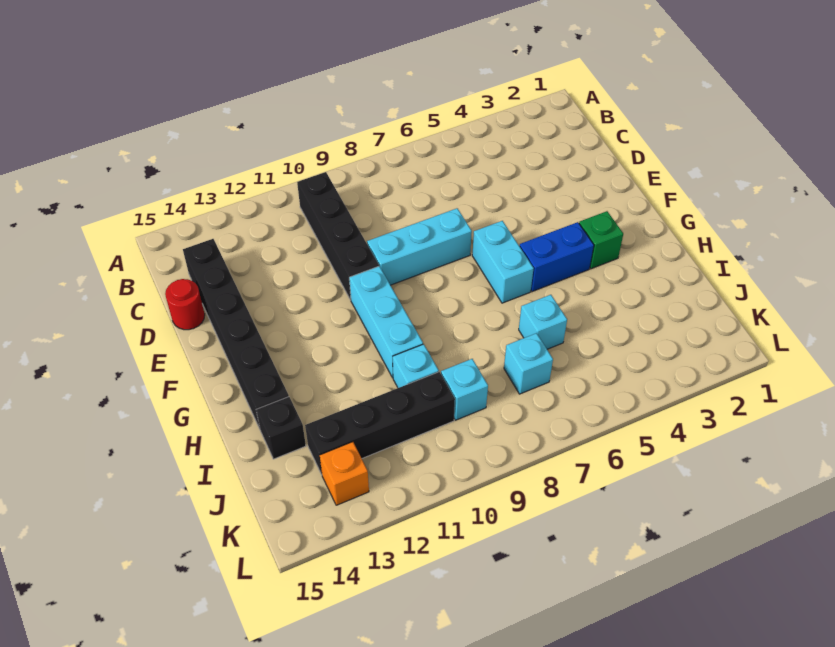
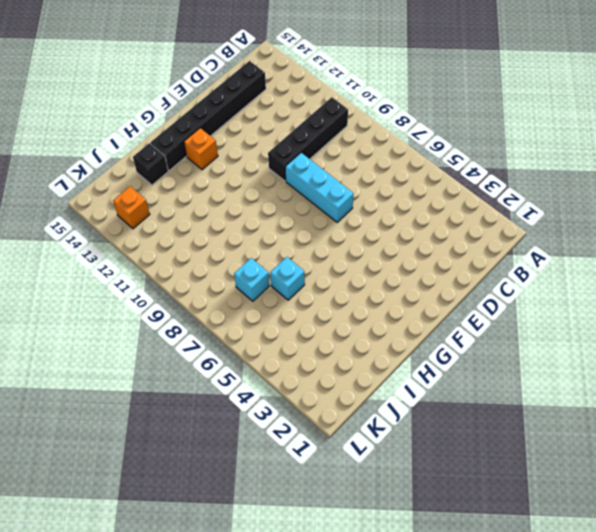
orange brick G13 level 1 -> none
none -> red round brick D15 level 1
none -> cyan brick F6:G6 level 1
none -> cyan brick F10:H10 level 1

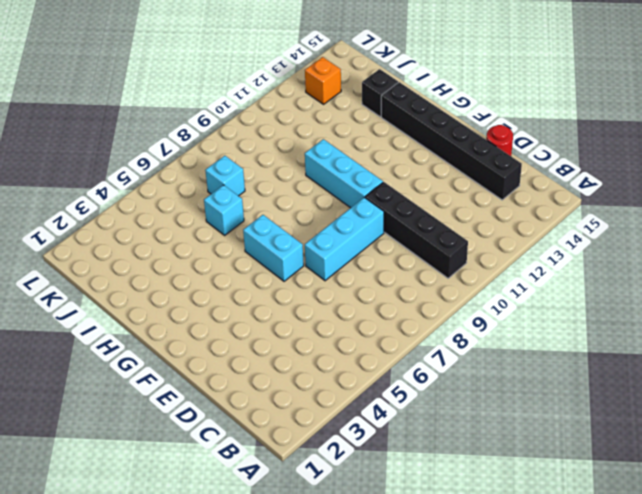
none -> green brick G3 level 1
none -> blue brick G4:G5 level 1
none -> cyan brick I10 level 1

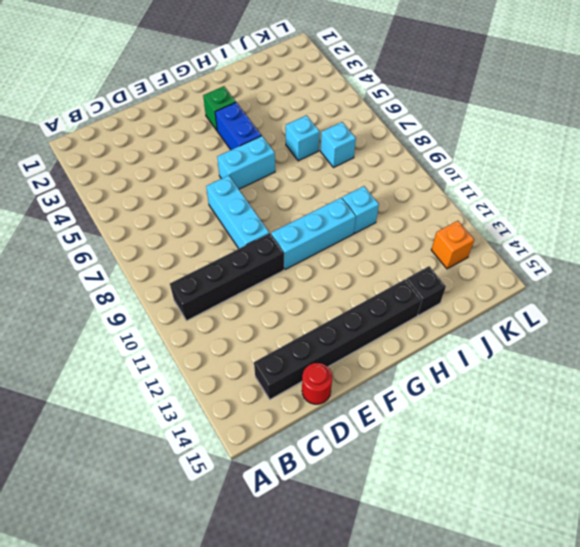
none -> cyan brick J9 level 1
none -> black brick J10:J13 level 1

